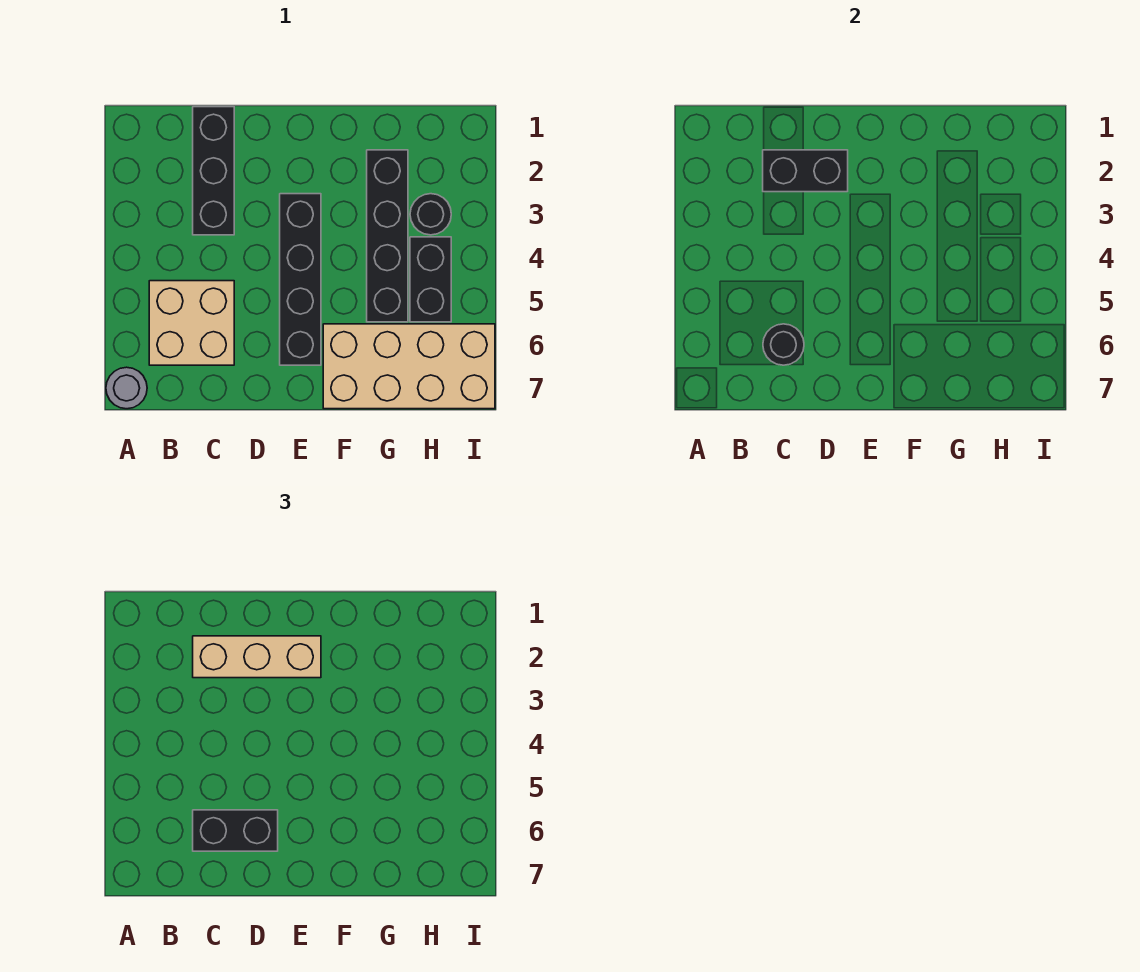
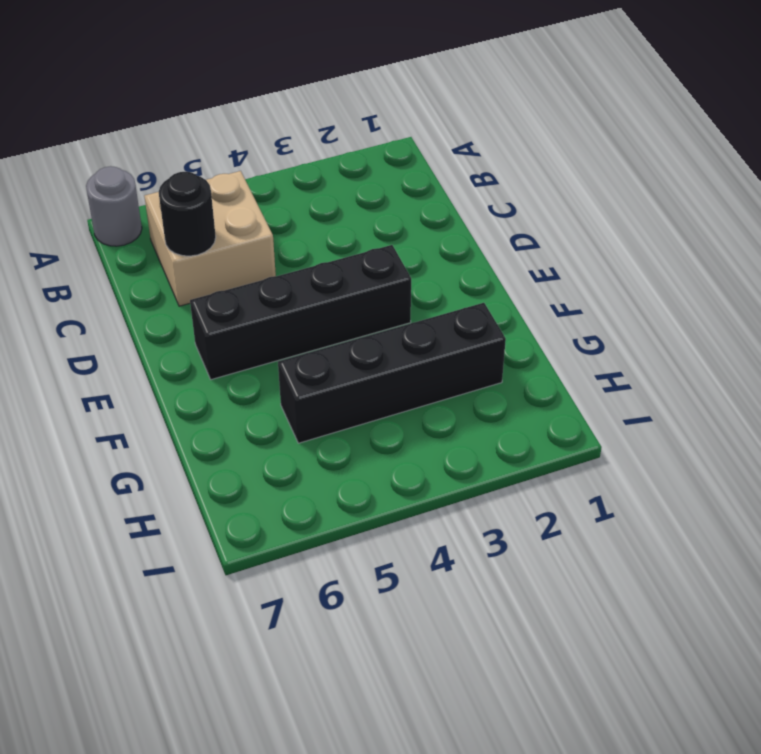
none -> black brick C1:C3 level 1
none -> tan brick F6:I7 level 1
none -> black round brick H3 level 1

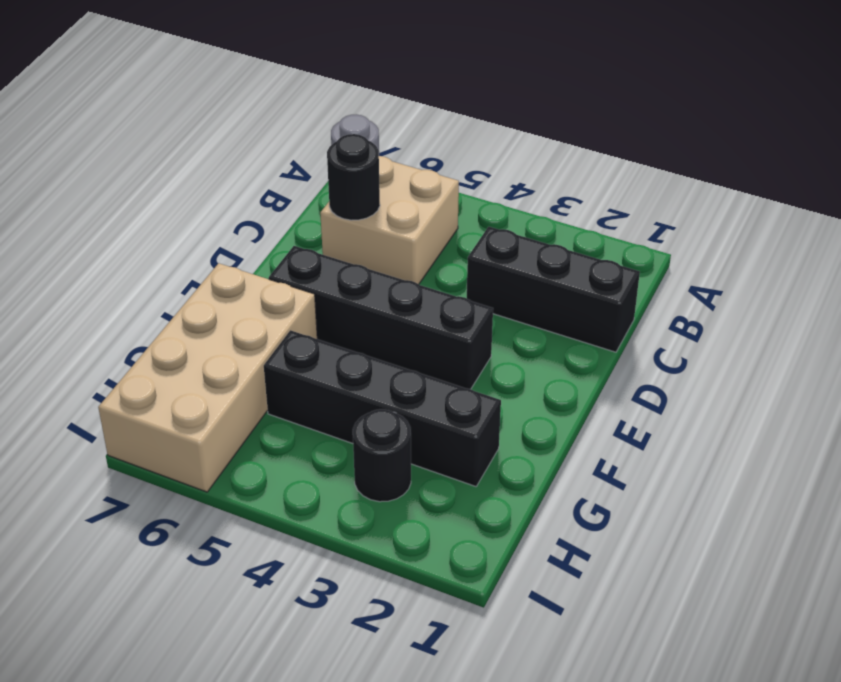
none -> black brick H4:H5 level 1
none -> black brick C2:D2 level 2
none -> tan brick C2:E2 level 3

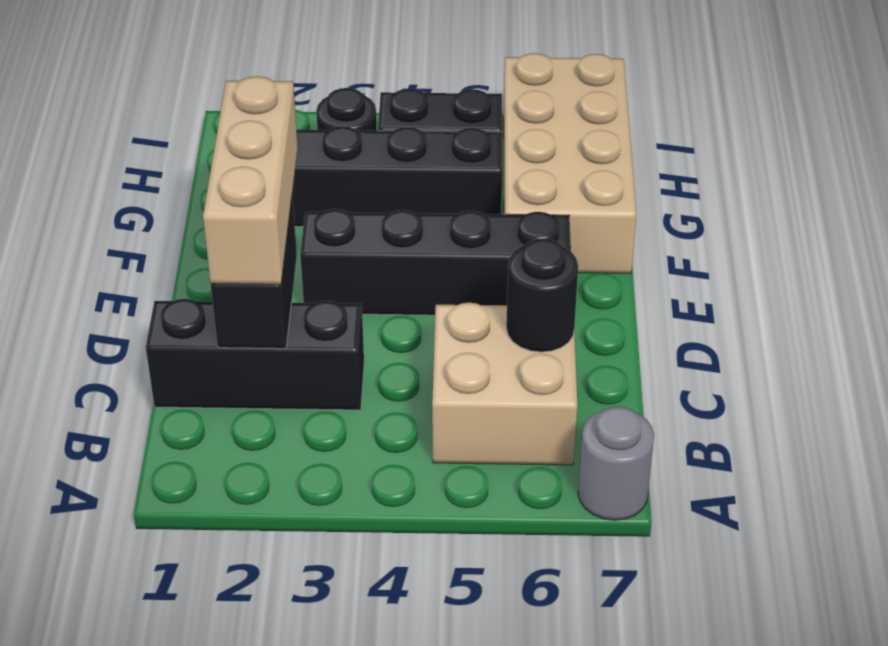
none -> black brick C6:D6 level 3

